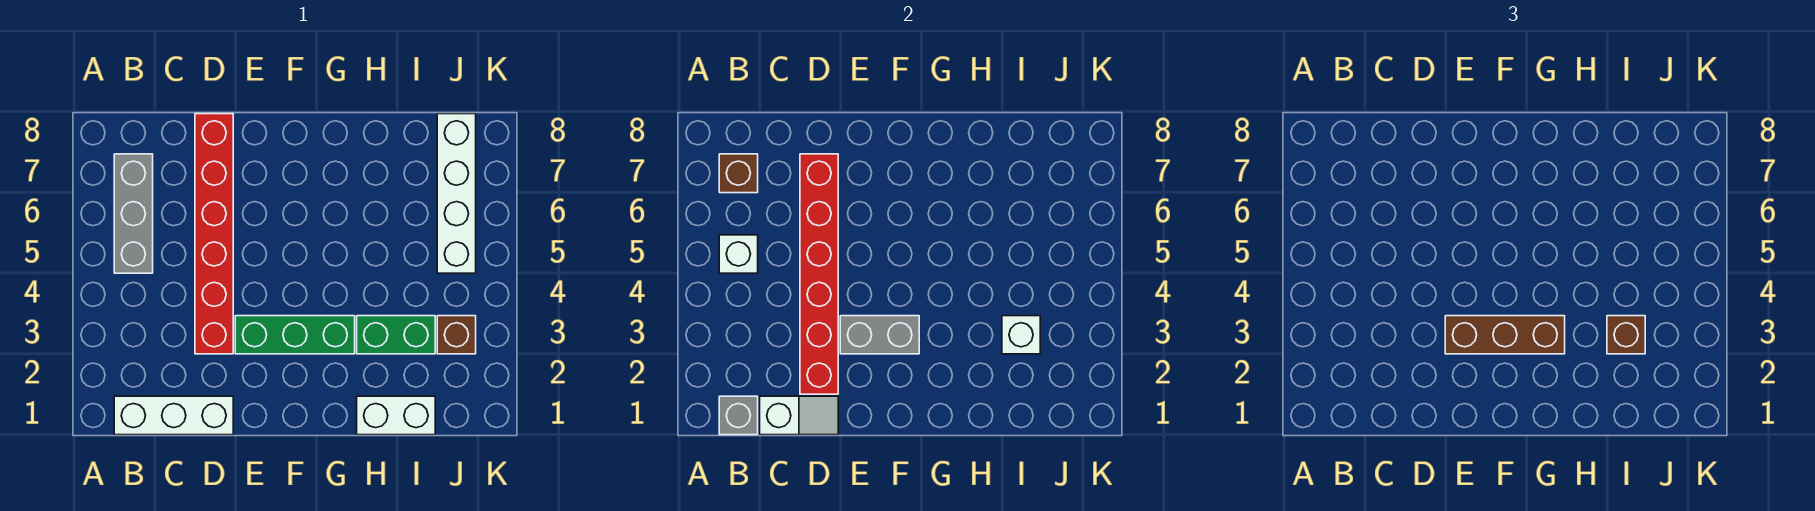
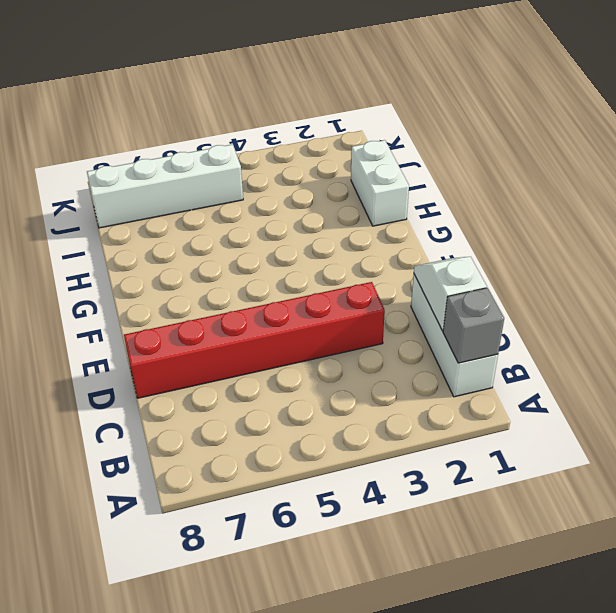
none -> grey brick B5:B7 level 1
none -> green brick E3:G3 level 1
none -> green brick H3:I3 level 1

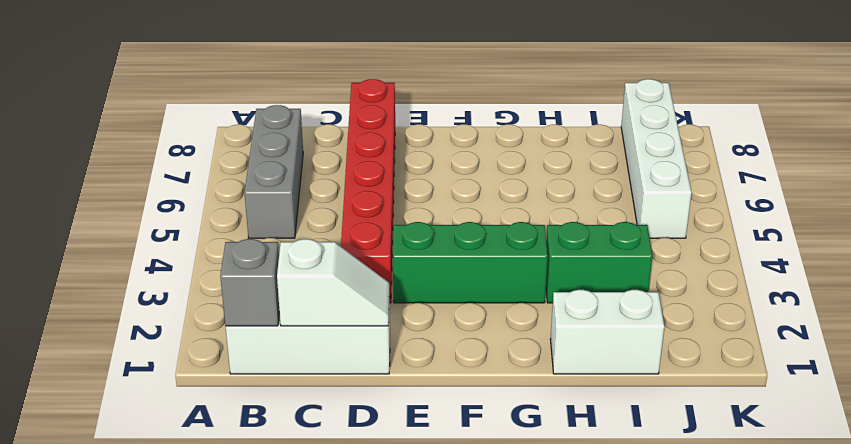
none -> brown brick J3 level 1
none -> white brick B5 level 2
none -> brown brick B7 level 2

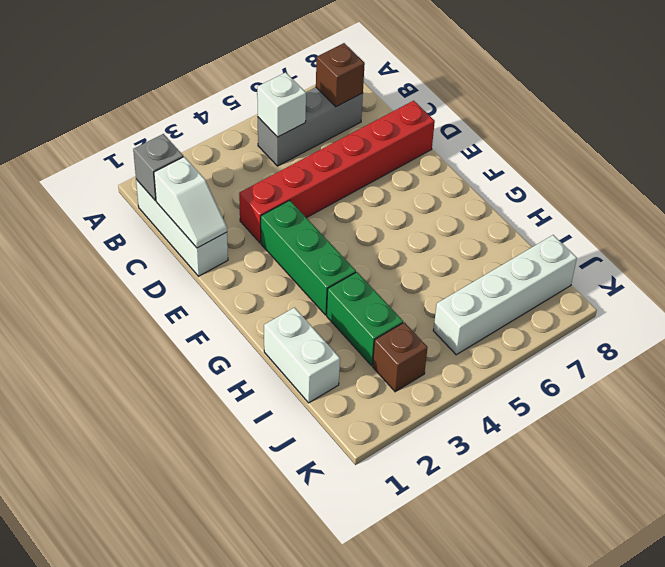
none -> red brick D2:D7 level 2
none -> grey brick E3:F3 level 2
none -> white brick I3 level 2

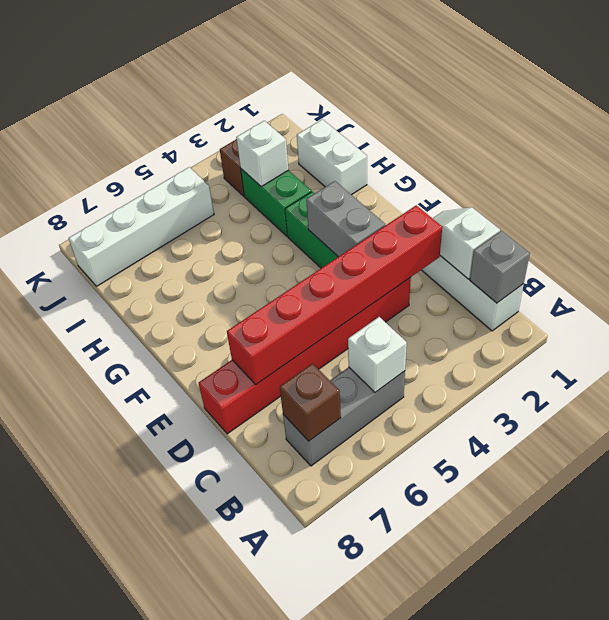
none -> brown brick E3:G3 level 3
none -> brown brick I3 level 3

